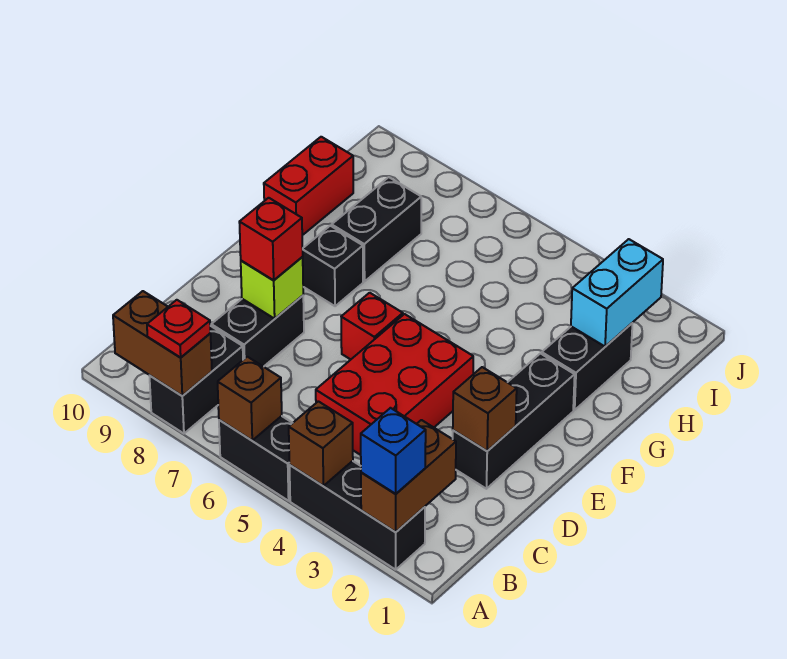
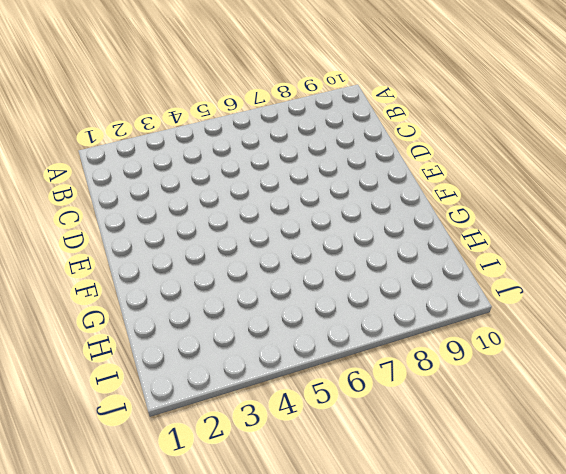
none -> black brick A2:A4 level 1
none -> black brick A5:A6 level 1
none -> black brick A8:B8 level 1

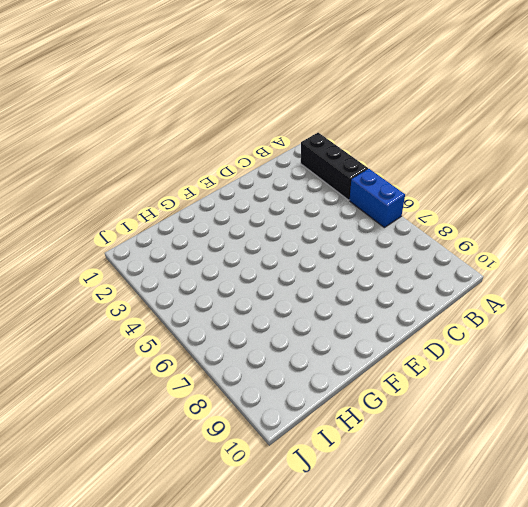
blue brick A5:A6 level 1 -> black brick A5:A6 level 1
none -> black brick A8:B8 level 1
none -> red brick C4:E5 level 1
none -> black brick C8:D8 level 1

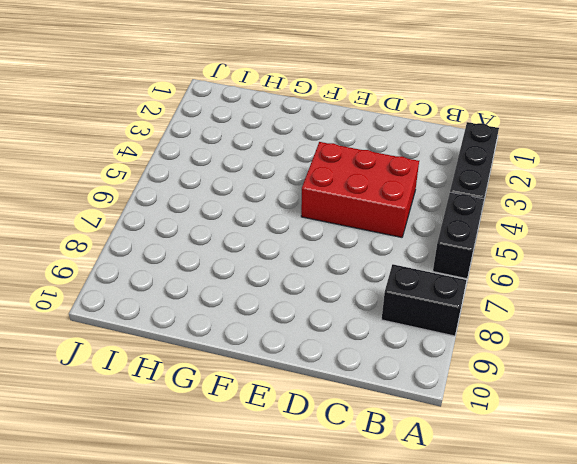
none -> black brick C8:D8 level 1
none -> black brick D2:F2 level 1
none -> red brick E6 level 1

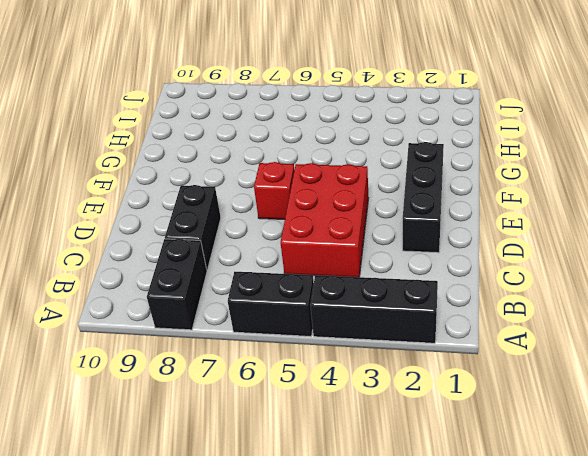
none -> black brick F8 level 1
none -> black brick G2:H2 level 1
none -> black brick G8:H8 level 1

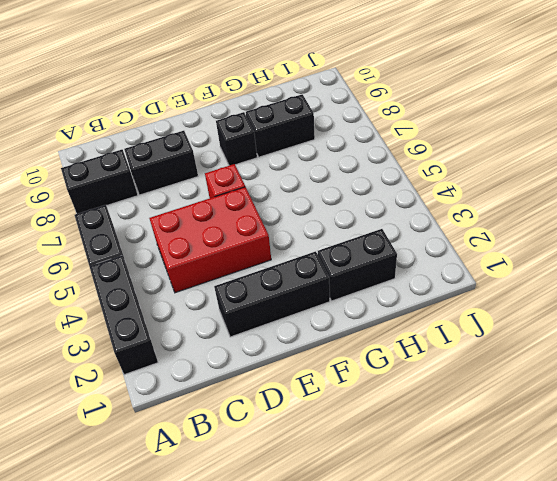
none -> red brick G10:H10 level 1
none -> brown brick A2:B2 level 2
none -> brown brick A4 level 2

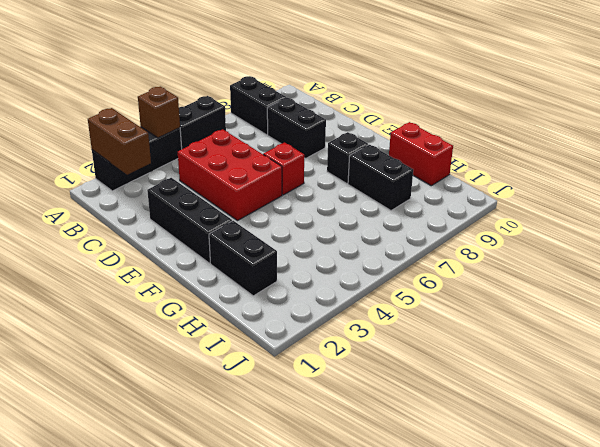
none -> brown brick A6 level 2
none -> brown brick A8:A9 level 2
none -> brown brick D2 level 2

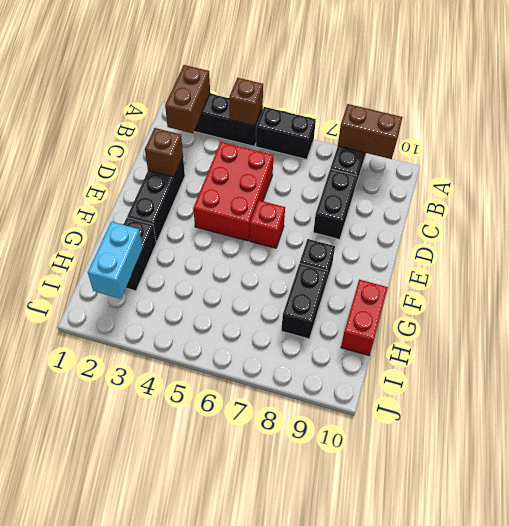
none -> brown brick A6 level 2
none -> lime brick D8 level 2
none -> blue brick A2 level 3

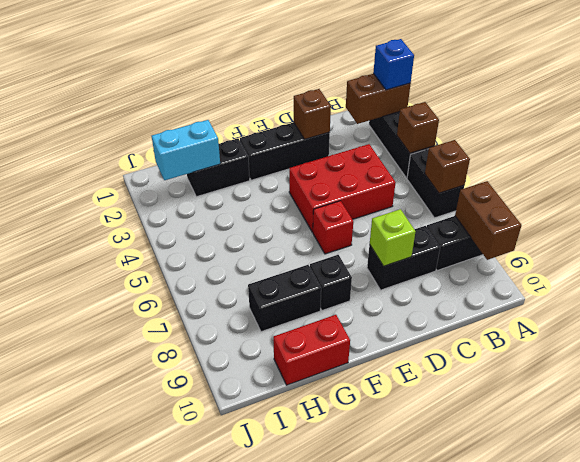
none -> red plate A8 level 3
none -> red brick D8 level 3

